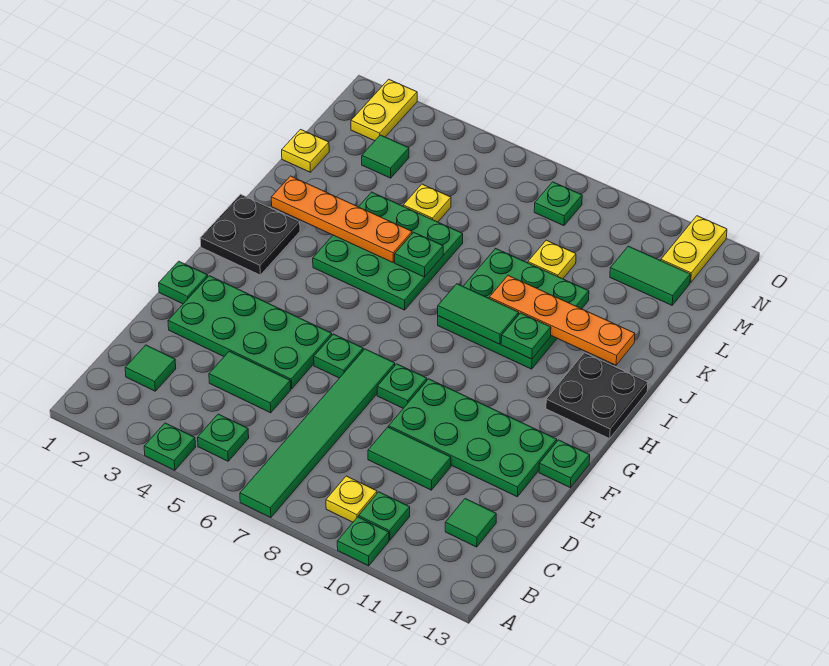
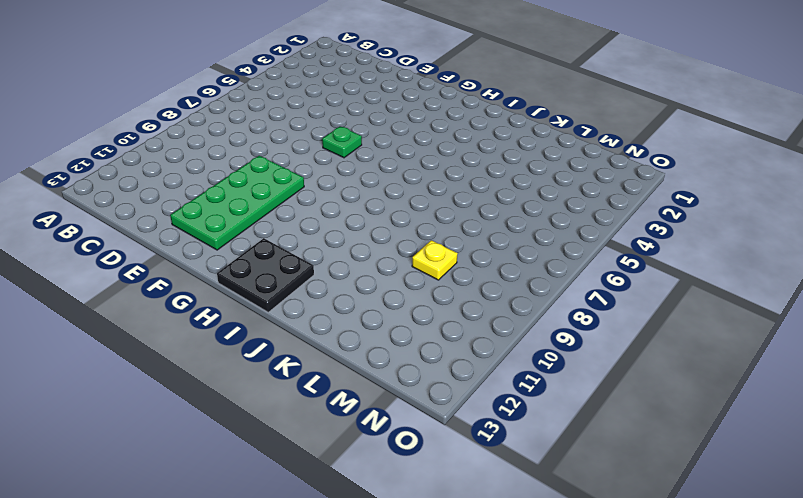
none -> green plate A4 level 1
none -> green tile A7:F7 level 1
none -> green plate A10 level 1
none -> green plate B5 level 1

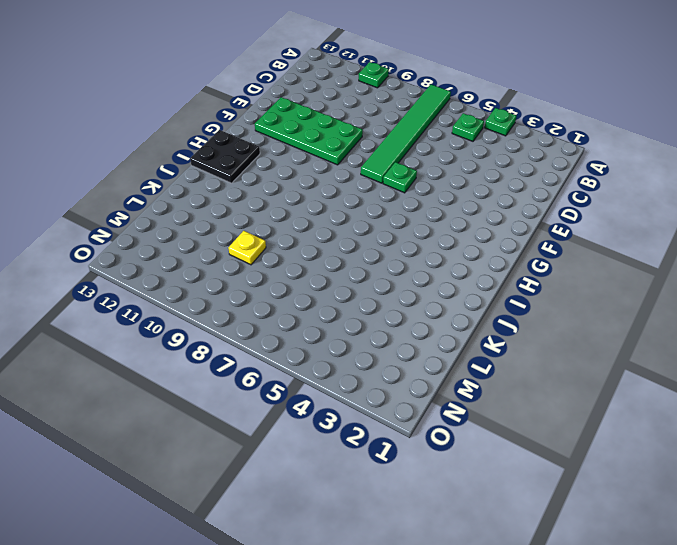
none -> yellow plate B9 level 1
none -> green plate B10 level 1
none -> green tile C2 level 1
none -> green tile C12 level 1

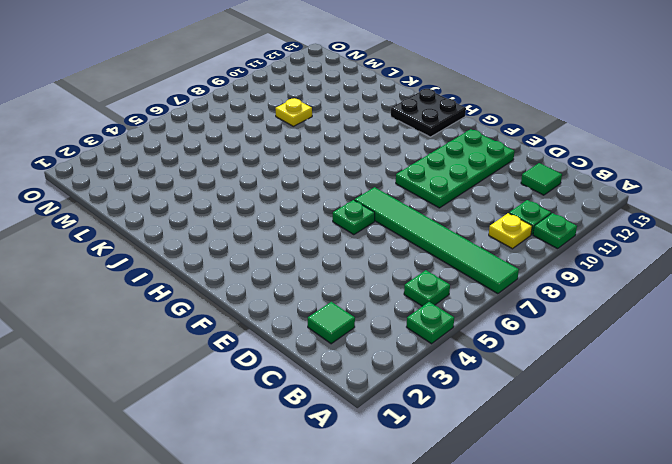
none -> green tile D4:D5 level 1
none -> green tile D9:D10 level 1
none -> green plate E2:F5 level 1
none -> green plate F1 level 1

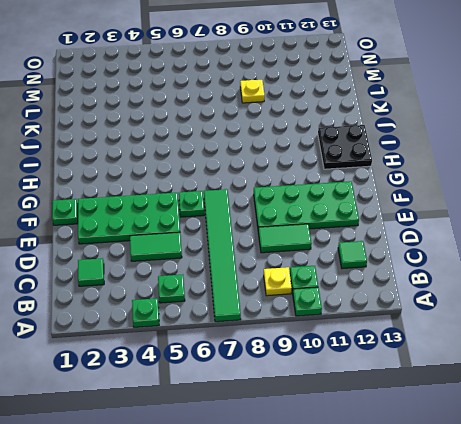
none -> green plate F8 level 1
none -> green plate F13 level 1
none -> black plate H1:I2 level 1
none -> green plate I4:K6 level 1

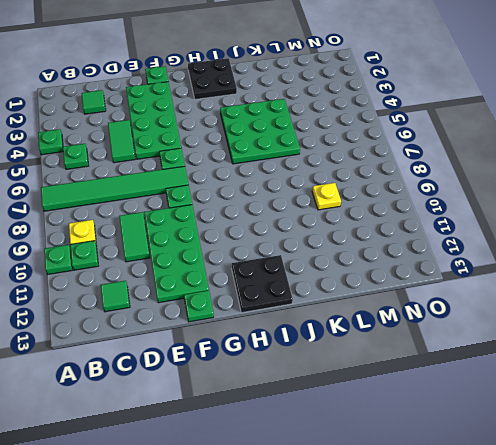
none -> green plate I8:K10 level 1
none -> yellow plate L1 level 1
none -> yellow plate L5 level 1
none -> green tile M3 level 1

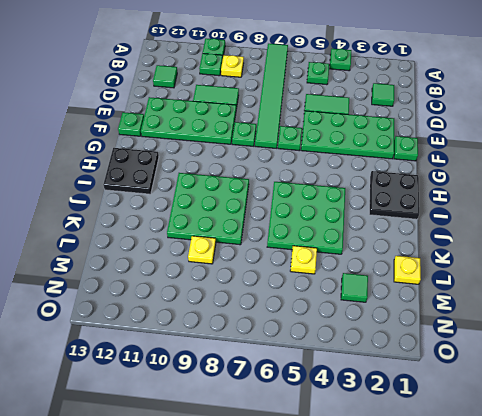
none -> green tile M11:M12 level 1
none -> yellow plate N2:O2 level 1
none -> green plate N8 level 1
none -> yellow plate N12:O12 level 1

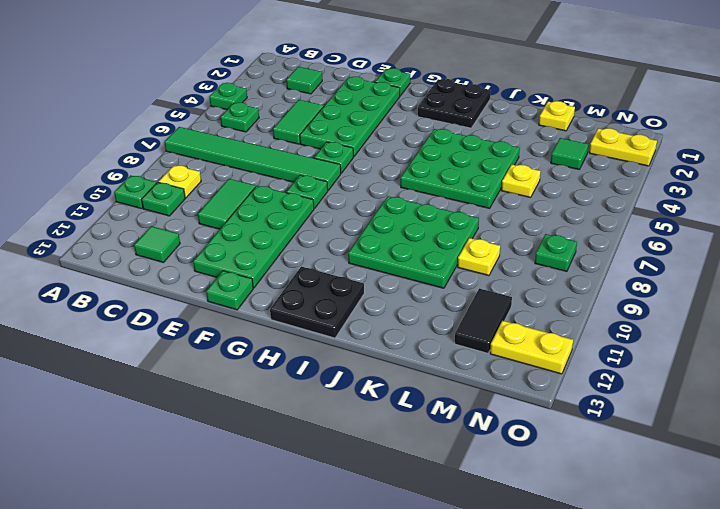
black tile M11:M12 level 1 -> green tile M11:M12 level 1
none -> green tile I8:I9 level 2
none -> green plate I10 level 2
none -> orange plate J2:J5 level 2
none -> green plate J6 level 2

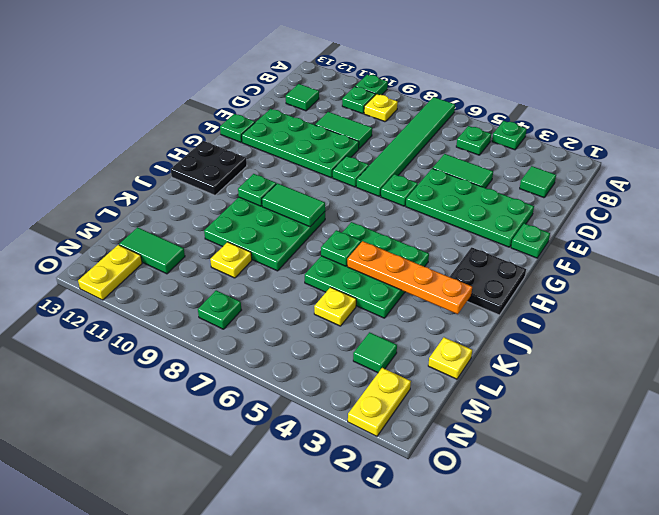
none -> orange plate J9:J12 level 2

